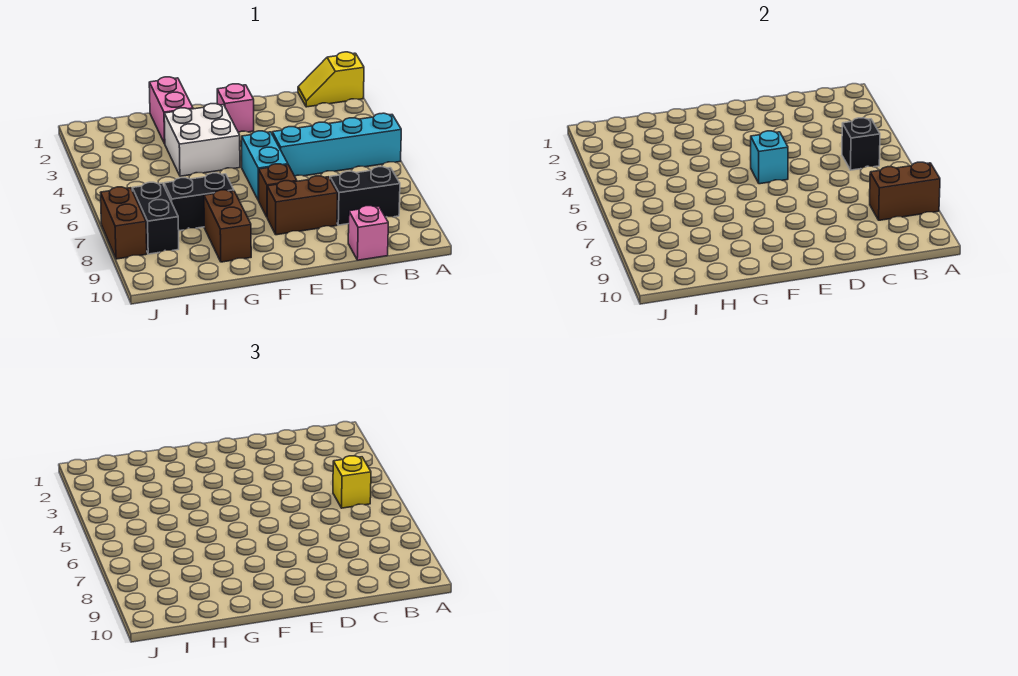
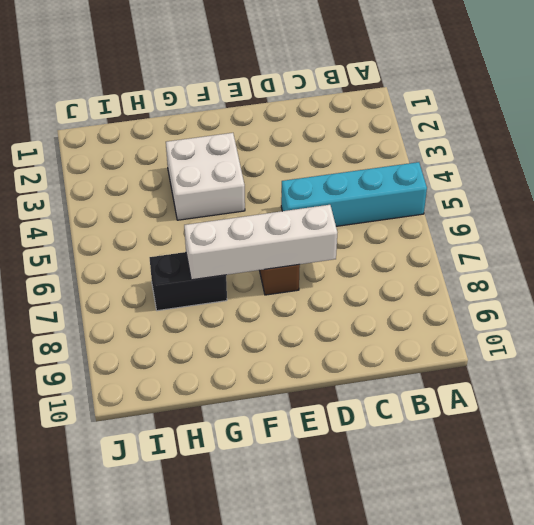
white brick D7:G7 level 2 -> none
none -> yellow slope A1:B1 level 1 top A
none -> black brick B8:C8 level 1
none -> pink brick C10 level 1

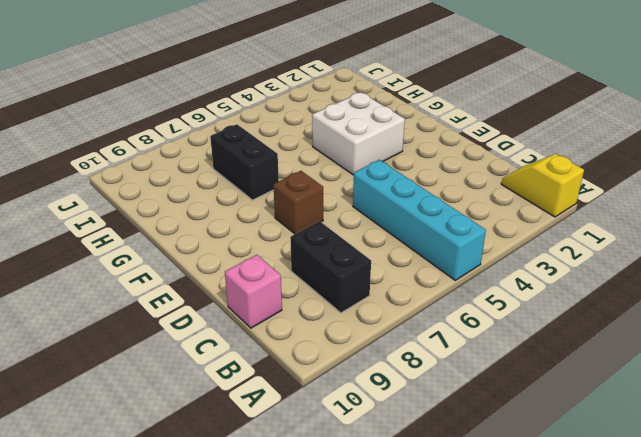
none -> brown brick D8:E8 level 1
none -> pink brick E2 level 1
none -> cyan brick E5:E6 level 1

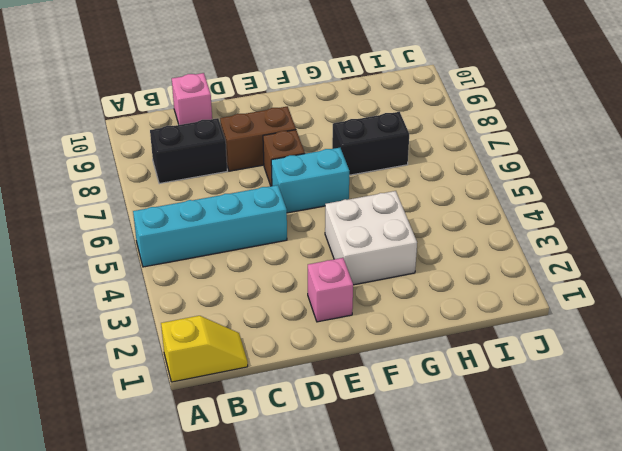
cyan brick E6:F6 level 1 -> cyan brick E5:E6 level 1
none -> pink brick G1:G2 level 1
none -> brown brick G8:G9 level 1
none -> black brick I7:I8 level 1

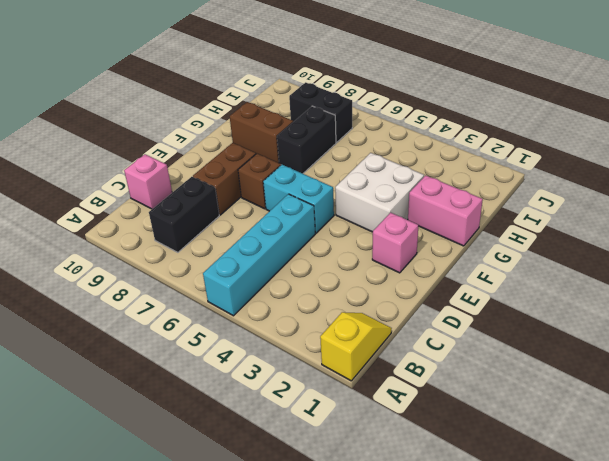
none -> brown brick J7:J8 level 1
none -> brown brick A8:B8 level 2
none -> black brick B5 level 2

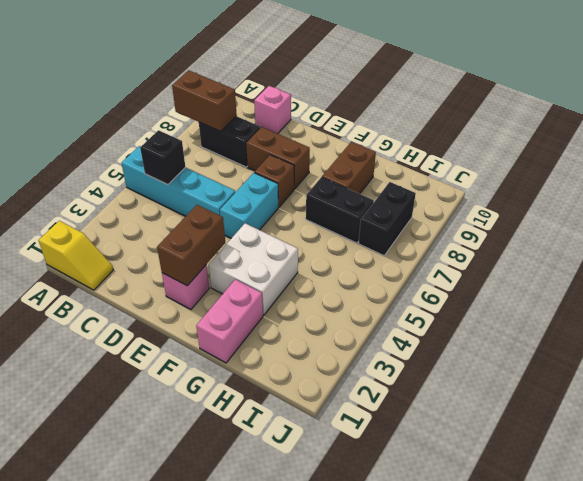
brown brick E2:E3 level 2 -> brown brick J7:J8 level 1
none -> cyan brick E5 level 2
none -> yellow brick B5 level 3

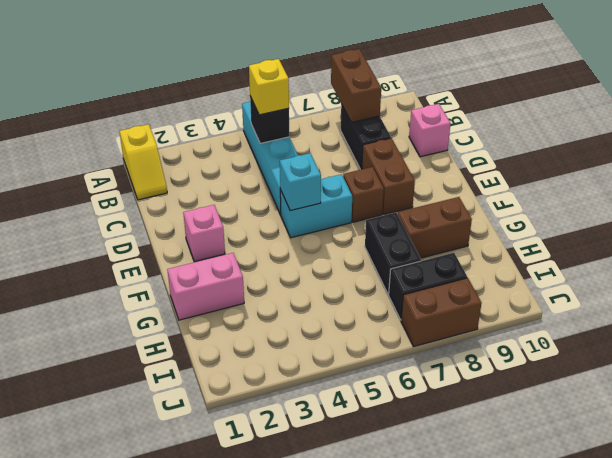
none -> white brick F3:G4 level 1

